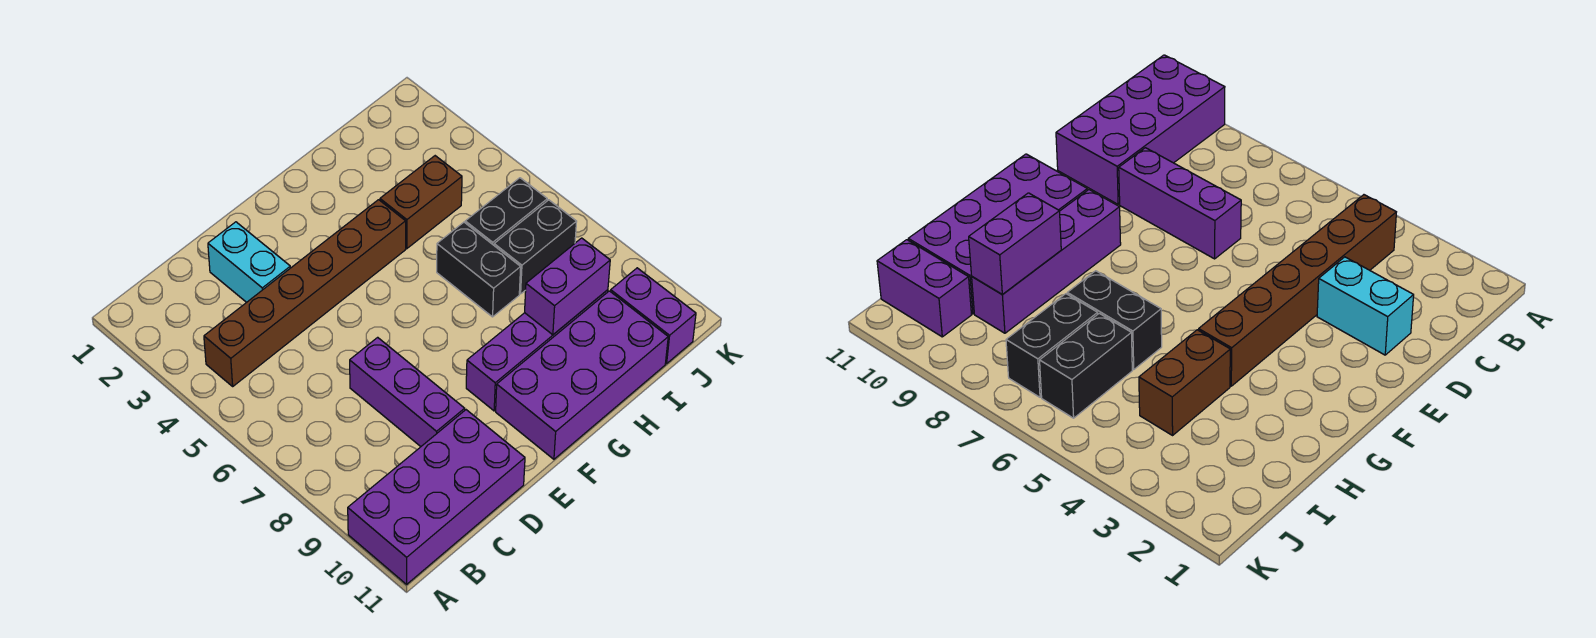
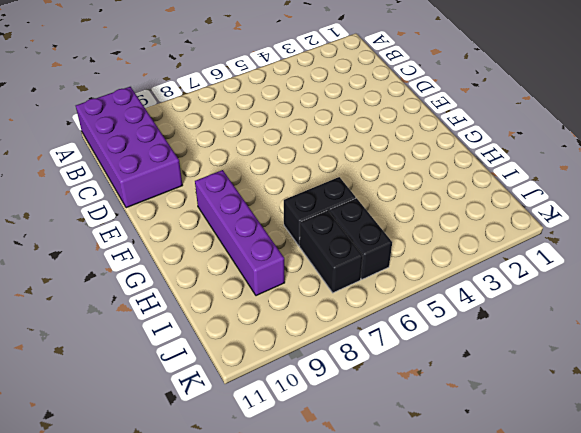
none -> brown brick B4:G4 level 1
none -> cyan brick D2:D3 level 1
none -> purple brick D7:D9 level 1

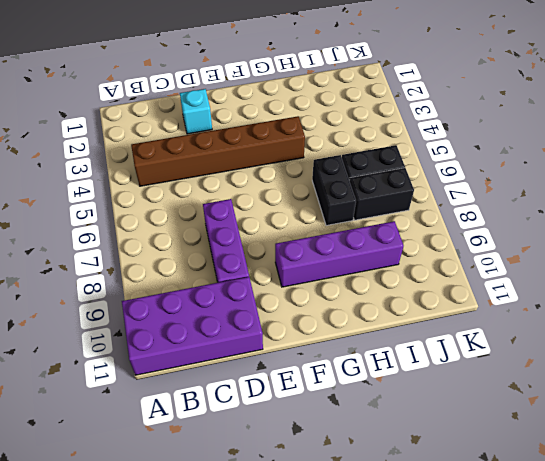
cyan brick D2 level 1 -> cyan brick D2:D3 level 1
none -> purple brick F10:I11 level 1
none -> brown brick H4:I4 level 1
none -> purple brick J10:J11 level 1

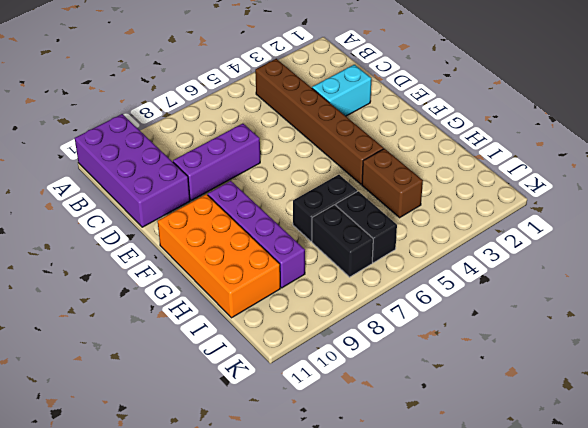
orange brick F10:I11 level 1 -> purple brick F10:I11 level 1
none -> purple brick J10:J11 level 1
none -> purple brick H9:I9 level 2

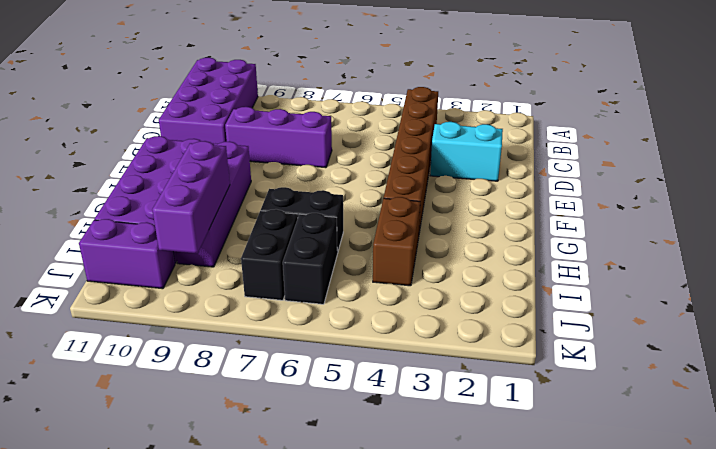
purple brick H9:J9 level 2 -> purple brick H9:I9 level 2

